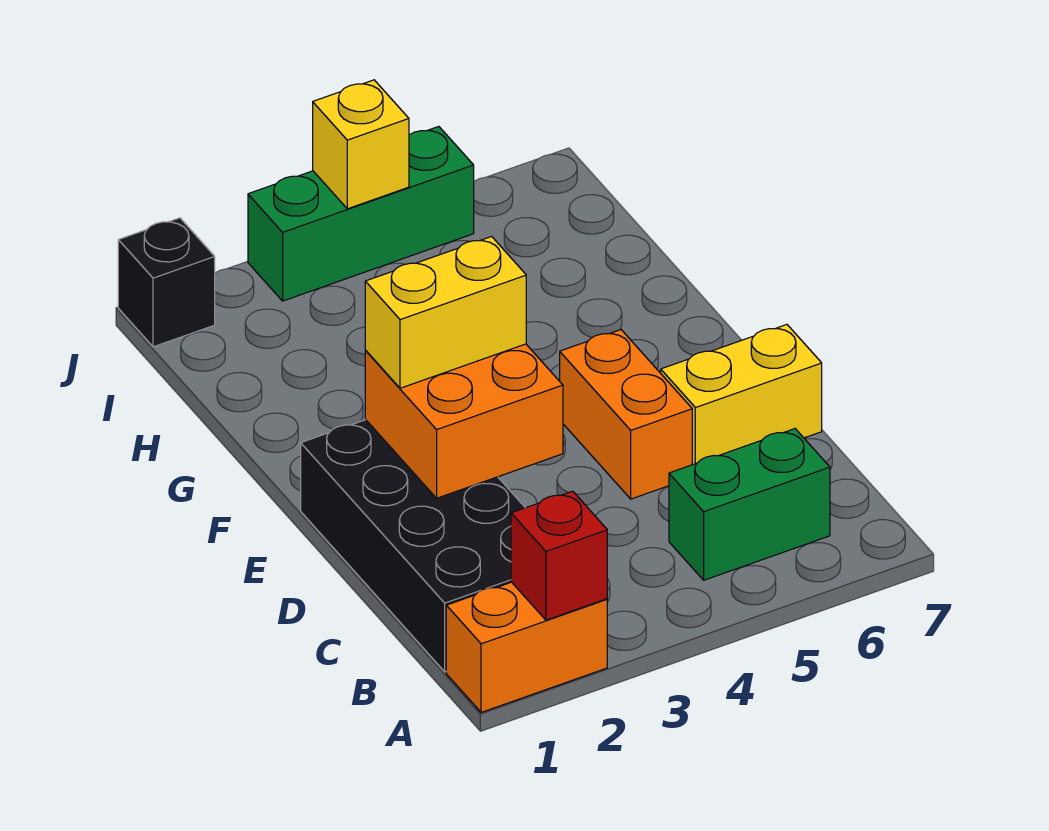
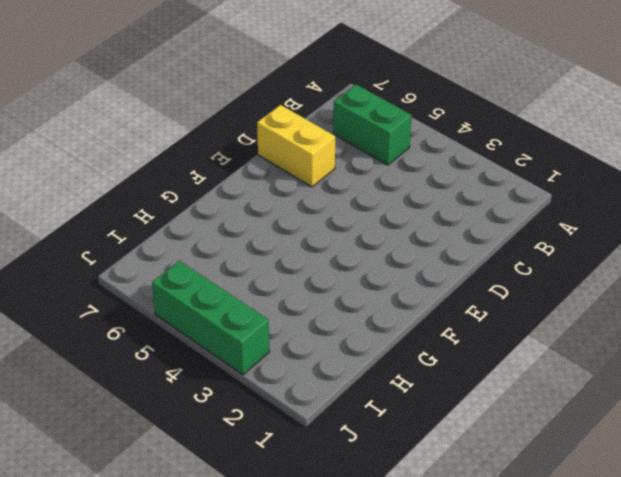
none -> orange brick A1:A2 level 1
none -> black brick B1:E2 level 1

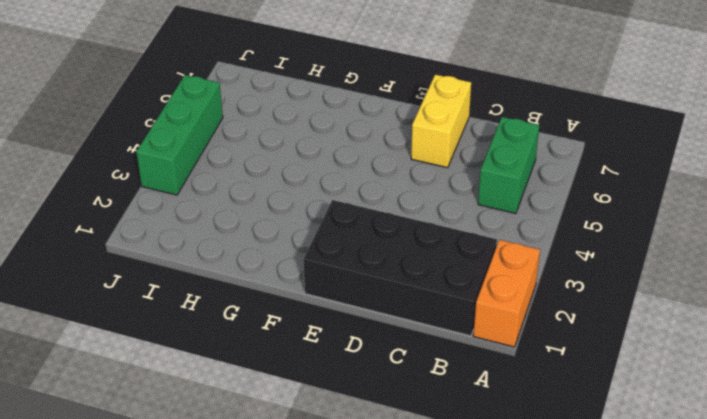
none -> orange brick D5:E5 level 1
none -> black brick J1 level 1

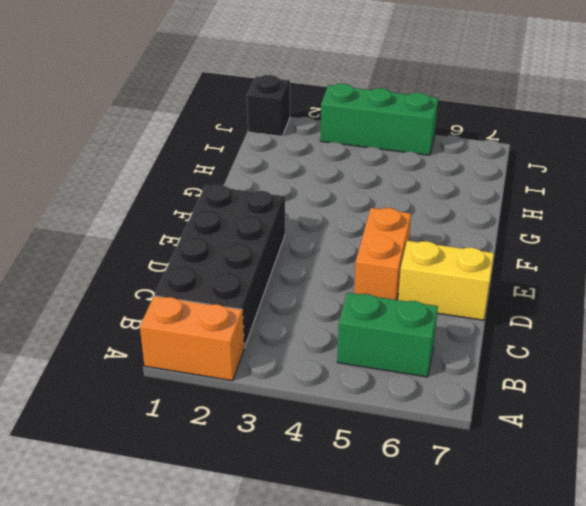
none -> red brick A2 level 2
none -> orange brick D2:E3 level 2

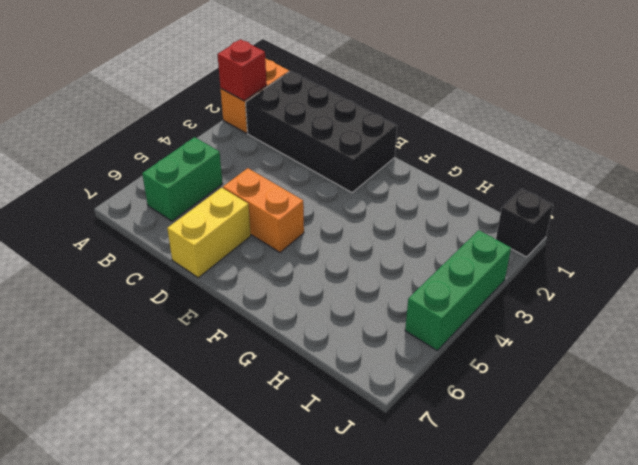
none -> orange brick D2:E3 level 2
none -> yellow brick J4 level 2

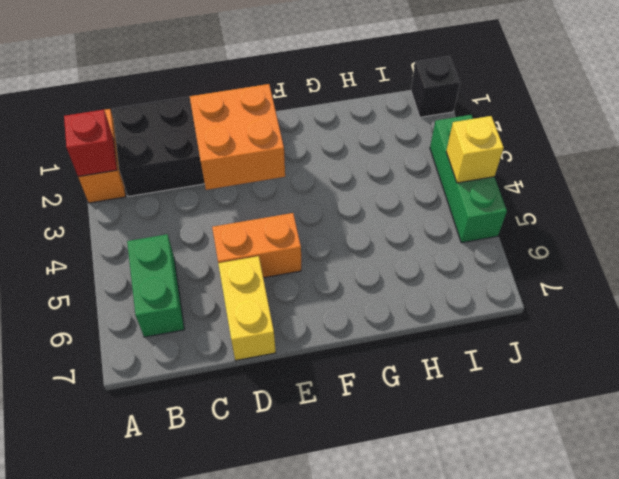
none -> yellow brick E2:E3 level 3

